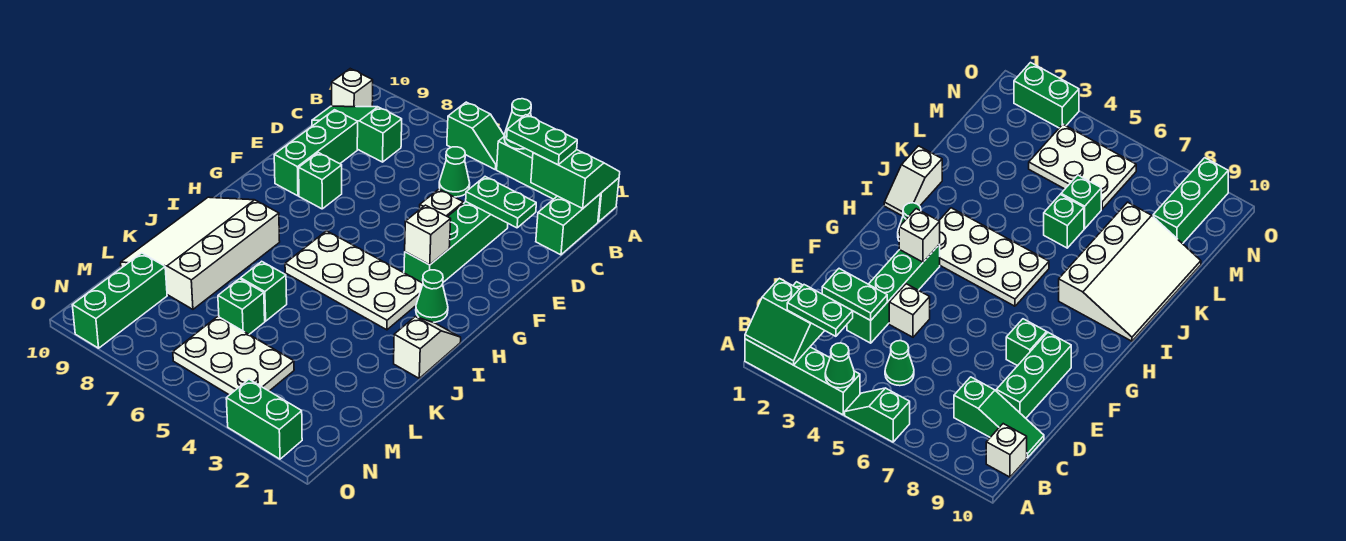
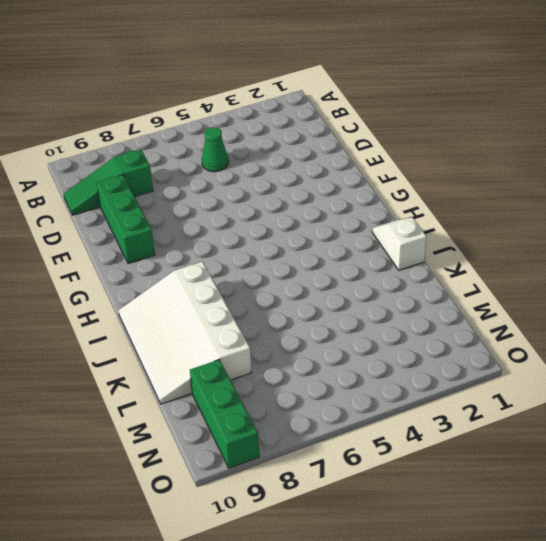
none -> green brick A1:A4 level 1
none -> green slope A5:A6 level 1 top 6
none -> green brick B1:C1 level 1

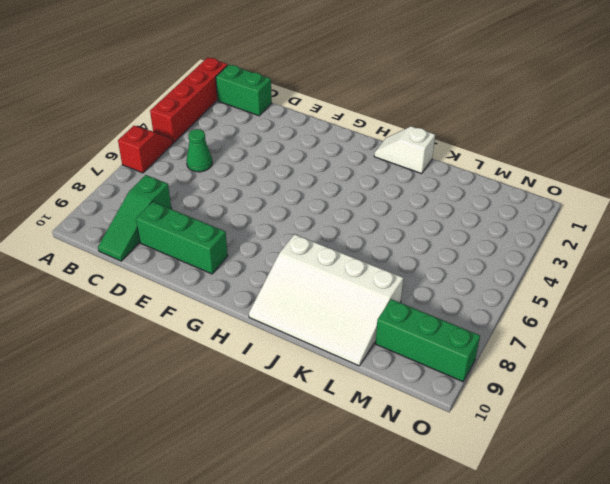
red brick A1:A4 level 1 -> green brick A1:A4 level 1
red slope A5:A6 level 1 top 6 -> green slope A5:A6 level 1 top 6
none -> white brick B10 level 1
none -> green brick D3:G3 level 1
none -> white brick E4 level 1

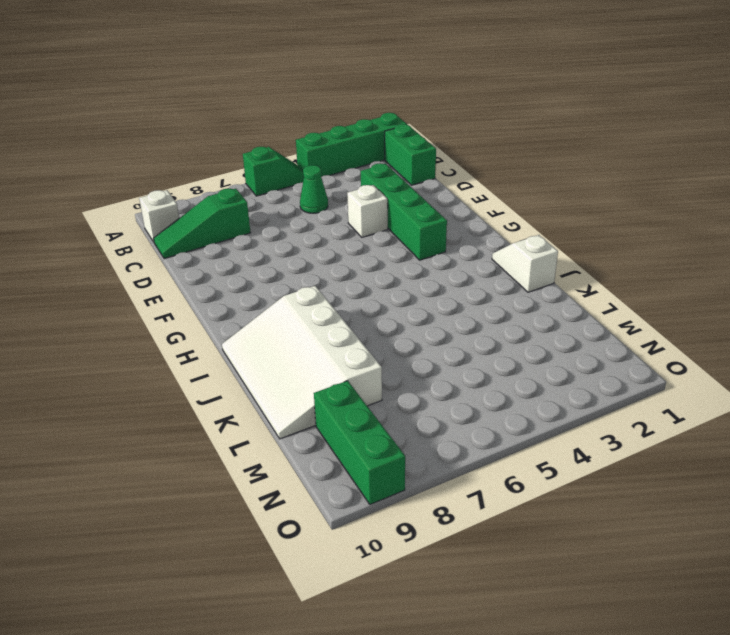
none -> green brick D9:F9 level 1
none -> green brick F8 level 1
none -> green cone H2 level 1

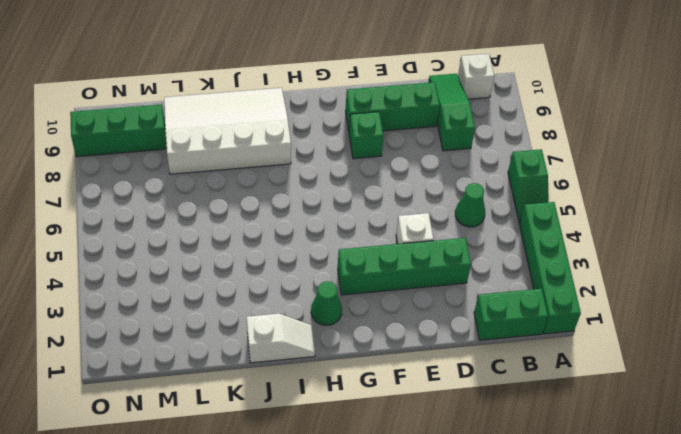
none -> white plate H3:I6 level 1
none -> green brick K6 level 1
none -> green brick L6 level 1

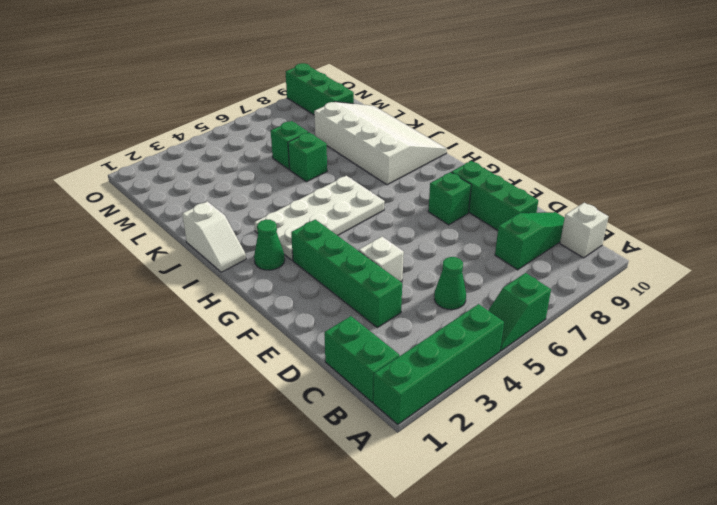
none -> white plate M4:N6 level 1
none -> green brick O2:O3 level 1
none -> green slope A1:B2 level 2 top B

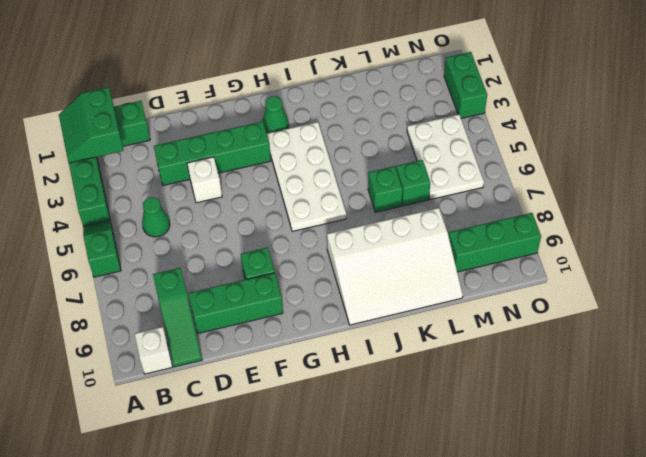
none -> white slope I1:J1 level 1 top J
none -> green cone A4 level 2
none -> green plate D2:D3 level 2

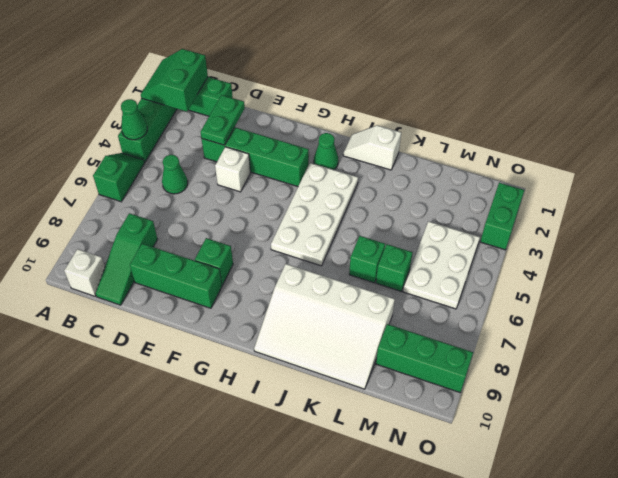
none -> white brick G3 level 2
none -> green plate B2:B3 level 3

